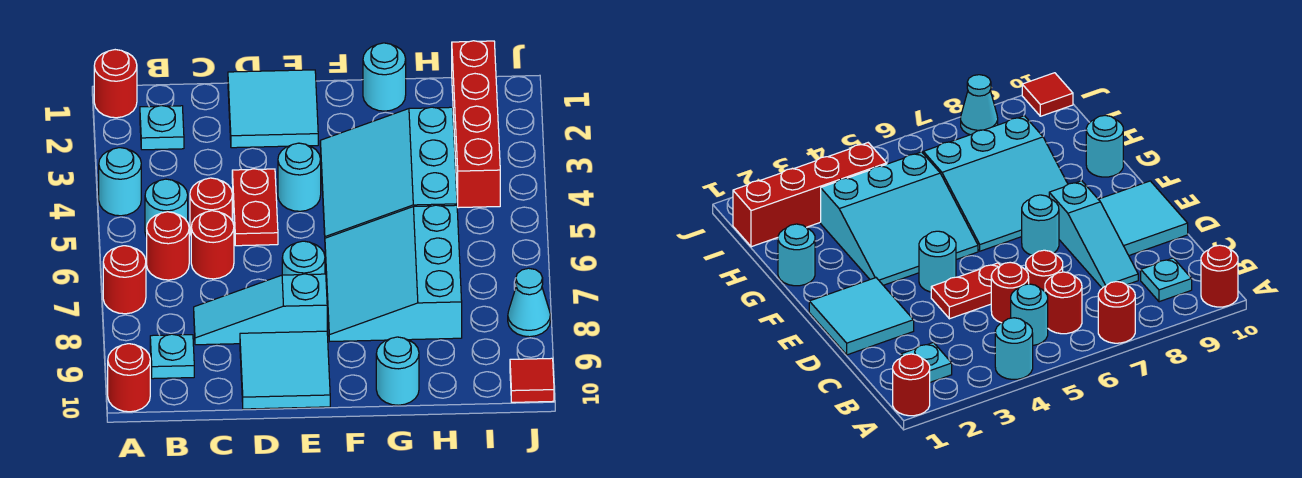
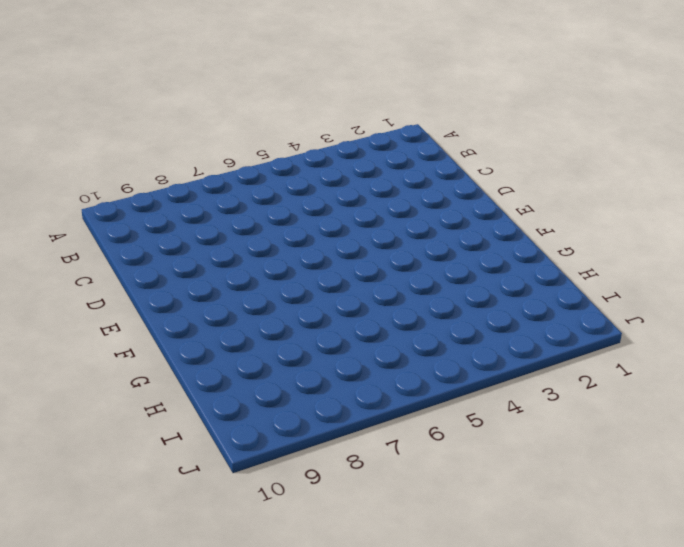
none -> red round brick A1 level 1
none -> cyan round brick A4 level 1
none -> red round brick A7 level 1

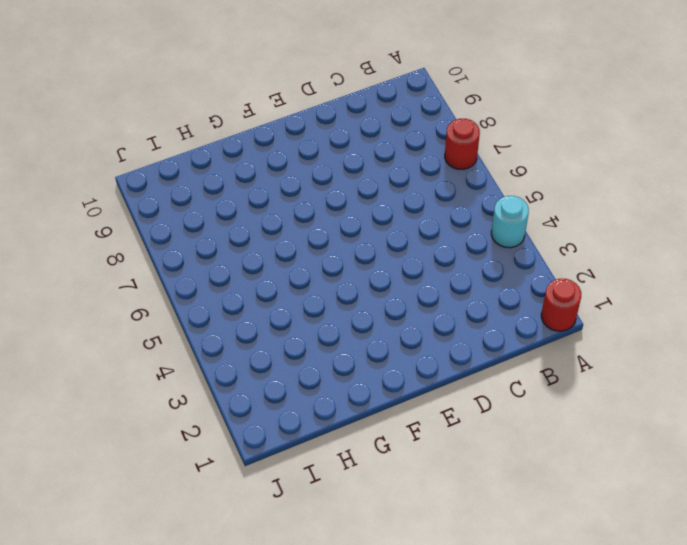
none -> red round brick A10 level 1
none -> cyan plate B2 level 1
none -> cyan round brick B5 level 1

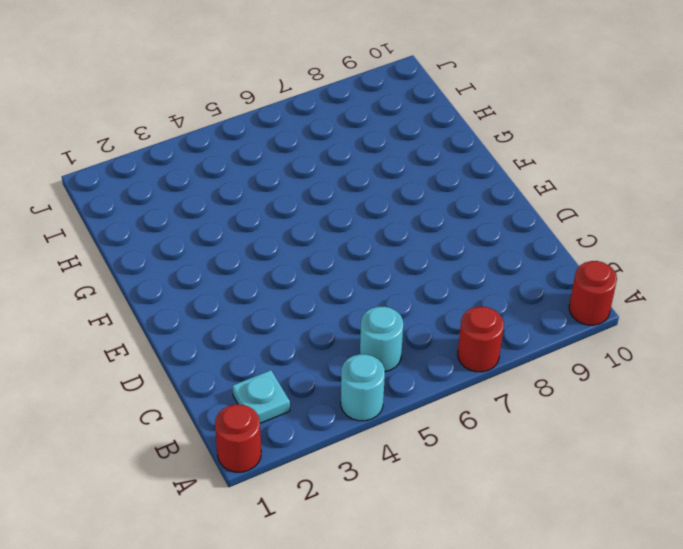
none -> red round brick B6 level 1
none -> cyan plate B9 level 1
none -> red round brick C5 level 1

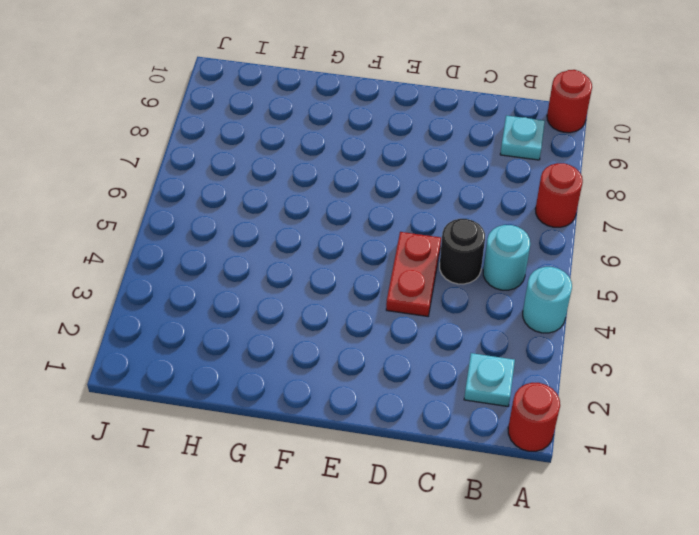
black round brick C5 level 1 -> red round brick C5 level 1
none -> red round brick B6 level 1
none -> red round brick C6 level 1
none -> cyan slope C8:E8 level 1 top E

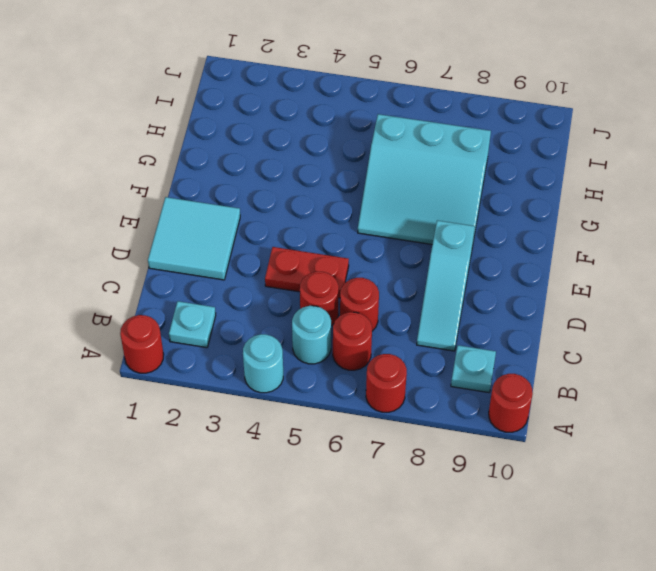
none -> cyan tile D9:E10 level 1
none -> cyan round brick E4 level 1
none -> cyan round brick E7 level 1

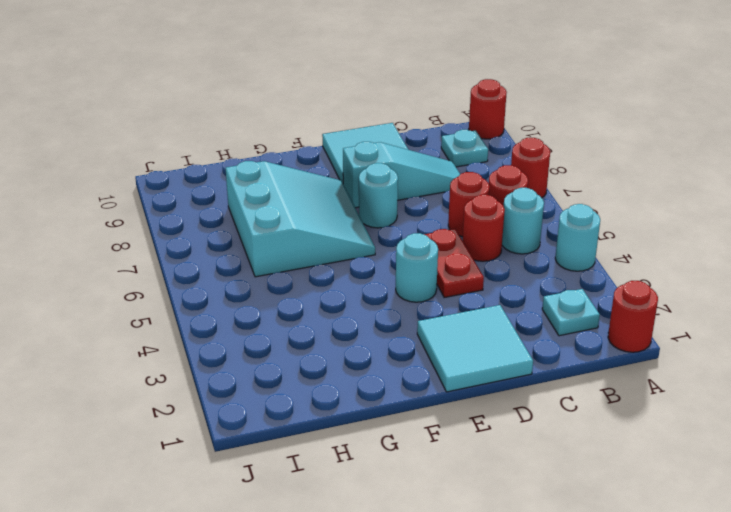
none -> cyan slope F3:H5 level 1 top H
none -> cyan round brick G1 level 1
none -> cyan round brick G10 level 1

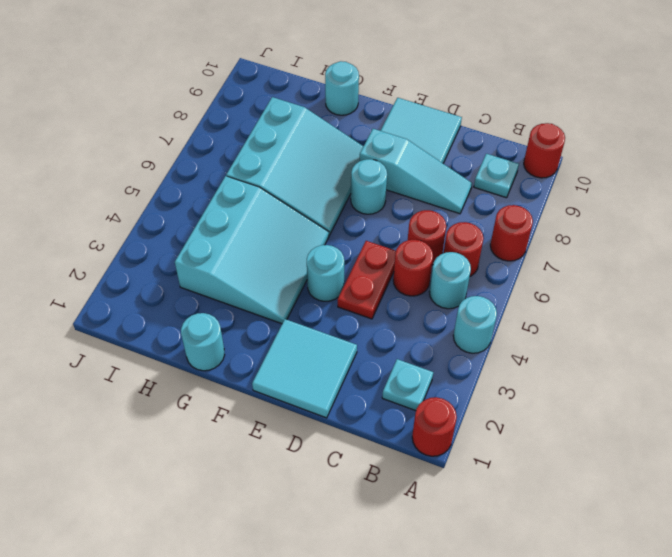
none -> red brick I1:I4 level 1
none -> cyan cone J8 level 1
none -> red tile J10 level 1

